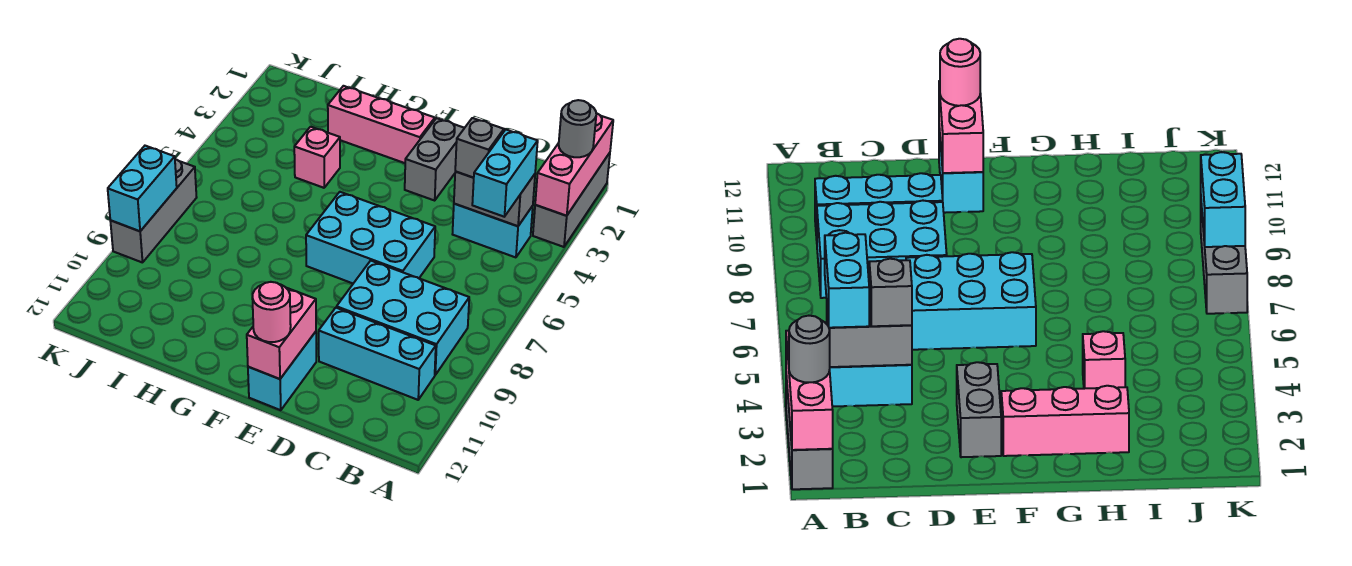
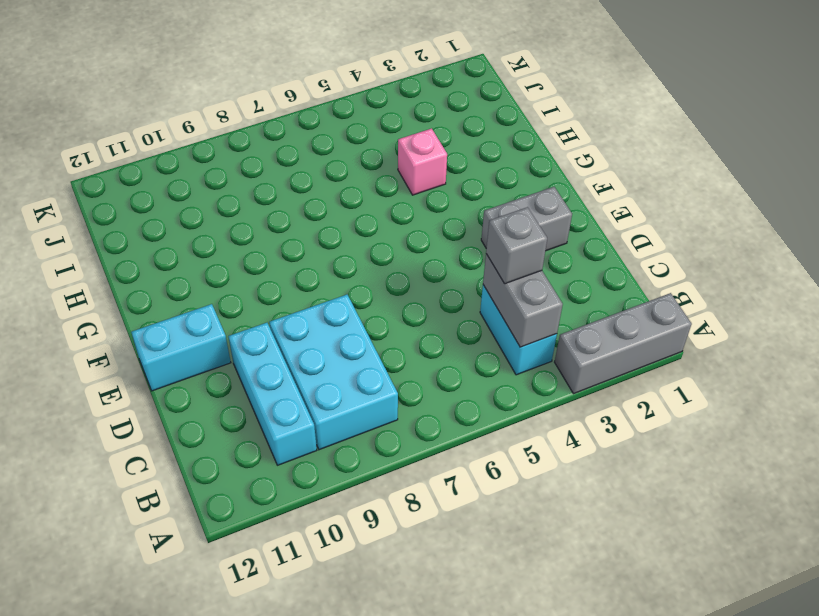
none -> cyan brick D6:F7 level 1
none -> pink brick F2:H2 level 1
none -> grey brick K7:K9 level 1

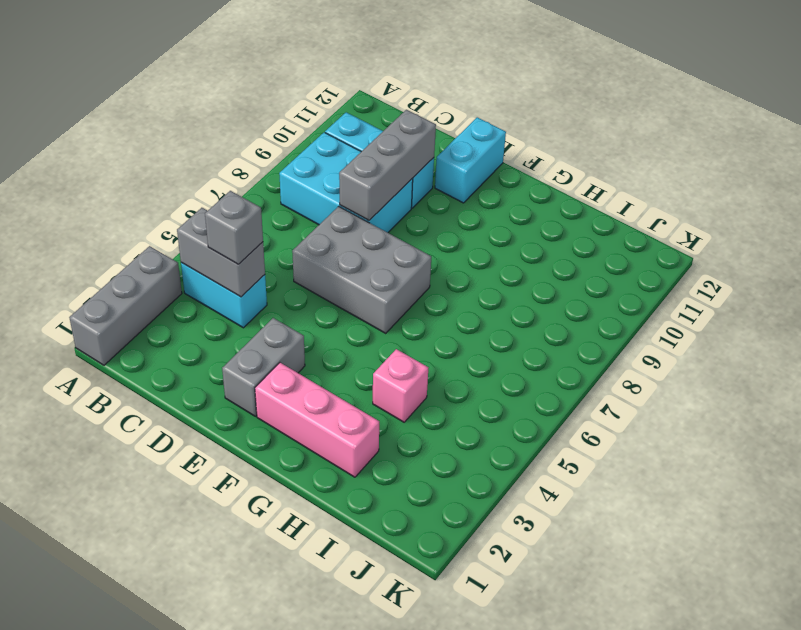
grey brick D6:F7 level 1 -> cyan brick D6:F7 level 1
grey brick D8:D10 level 2 -> grey brick K7:K9 level 1
none -> pink brick A1:A3 level 2
none -> pink brick E11:E12 level 2
none -> cyan brick K8:K9 level 2

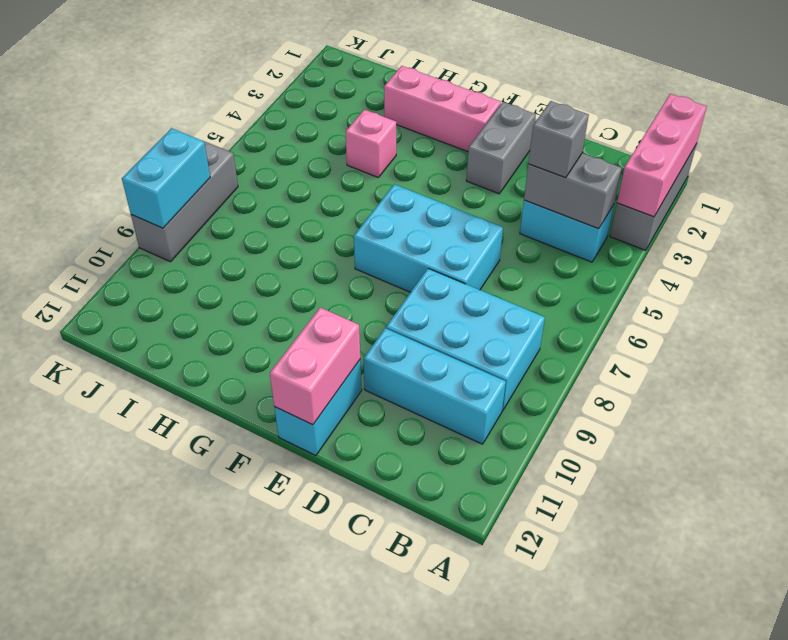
none -> grey round brick A2 level 3
none -> cyan brick B4:B5 level 3
none -> pink round brick E12 level 3

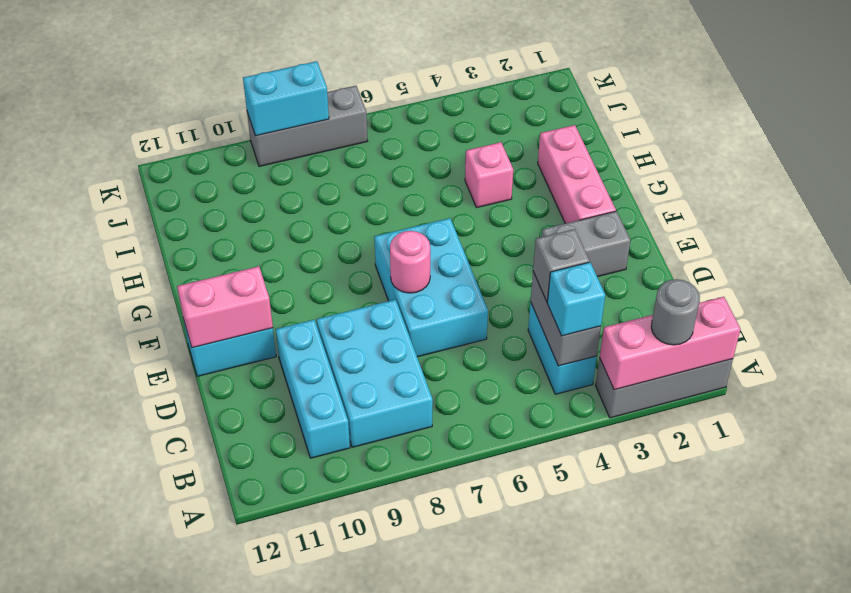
cyan brick B4 level 3 -> cyan brick B4:B5 level 3
pink round brick E7 level 2 -> pink round brick E12 level 3

